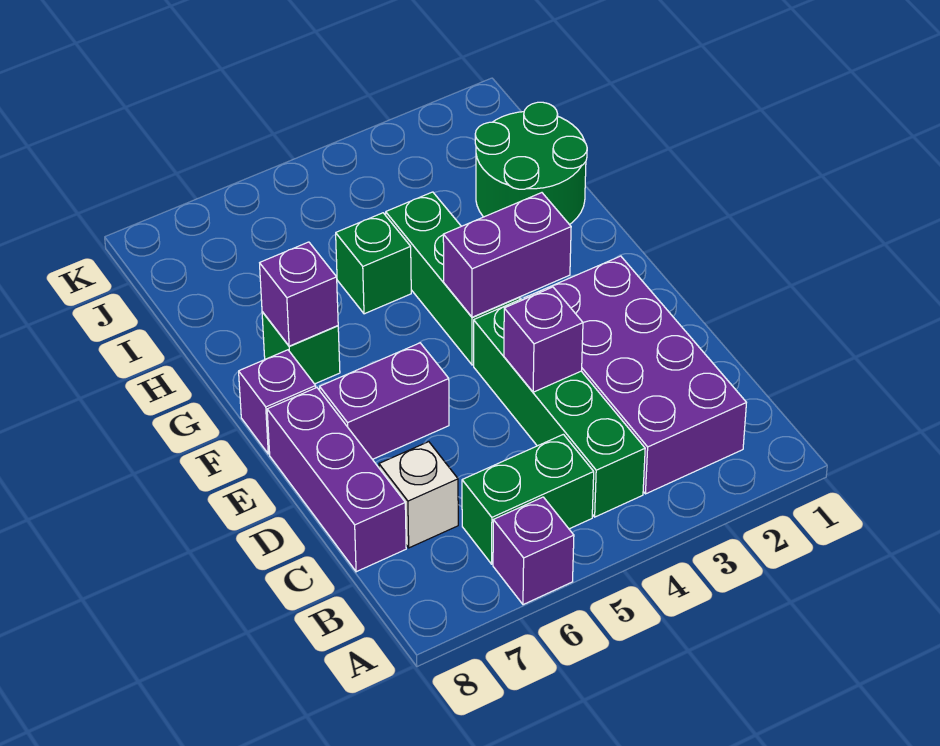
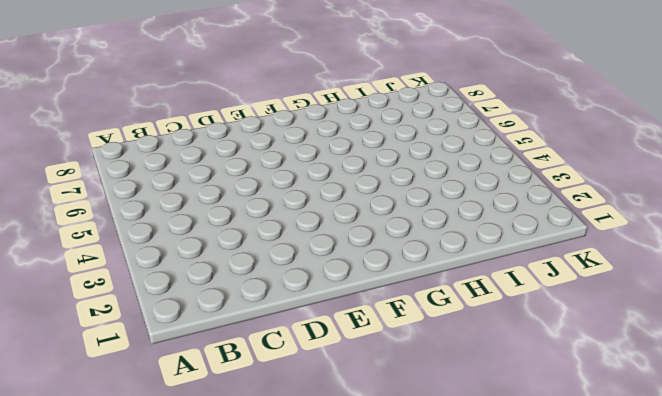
none -> purple brick A6 level 1
none -> purple brick B2:E3 level 1
none -> green brick B4:E4 level 1

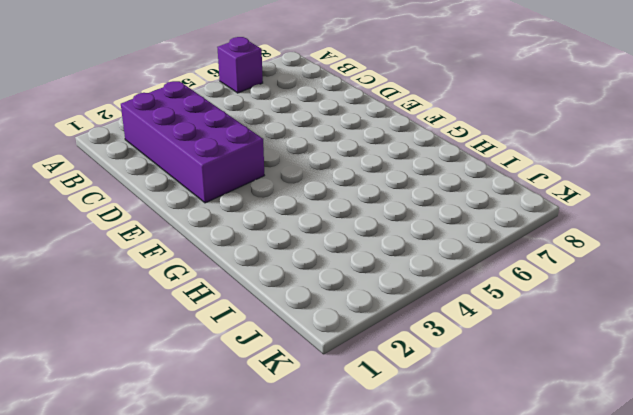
none -> green brick B4:E4 level 1
none -> green brick B5:B6 level 1
none -> white brick C7 level 1

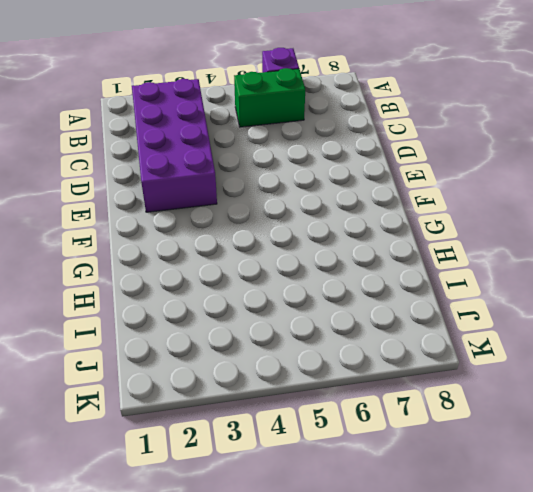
none -> green brick B4:E4 level 1
none -> white brick C7 level 1
none -> purple brick C8:E8 level 1

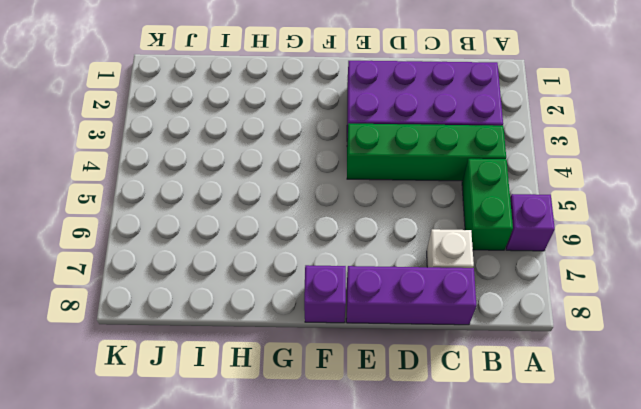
none -> purple brick E6:E7 level 1
none -> green brick F4:H4 level 1
none -> green brick G7 level 1

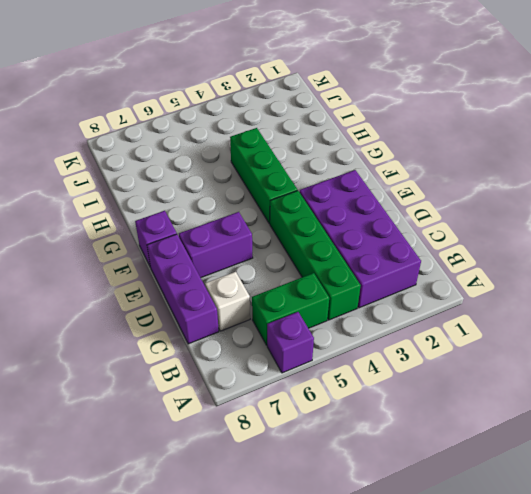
none -> green brick G7 level 1
none -> green round brick H1:I2 level 1
none -> green brick H5 level 1

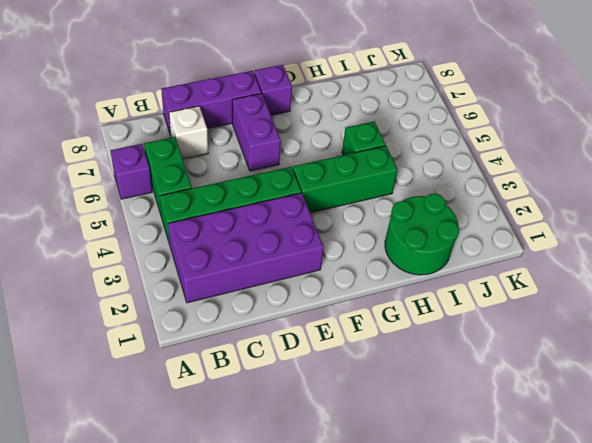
none -> green brick G7 level 1
none -> purple brick D4 level 2
none -> purple brick F3:F4 level 2

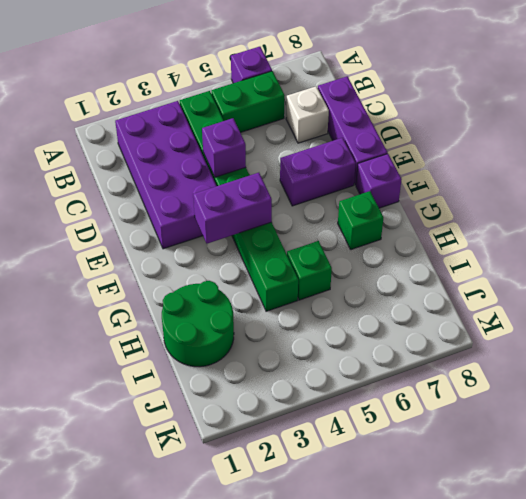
none -> purple brick G7 level 2

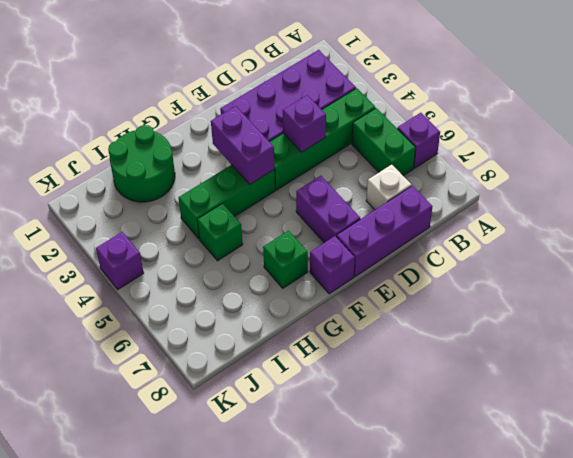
purple brick K4 level 1 -> purple brick G7 level 2

